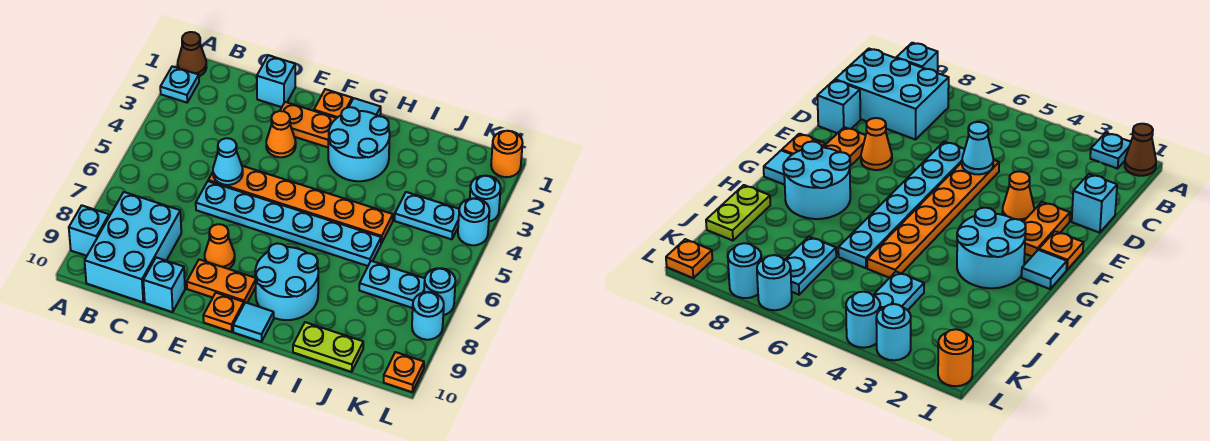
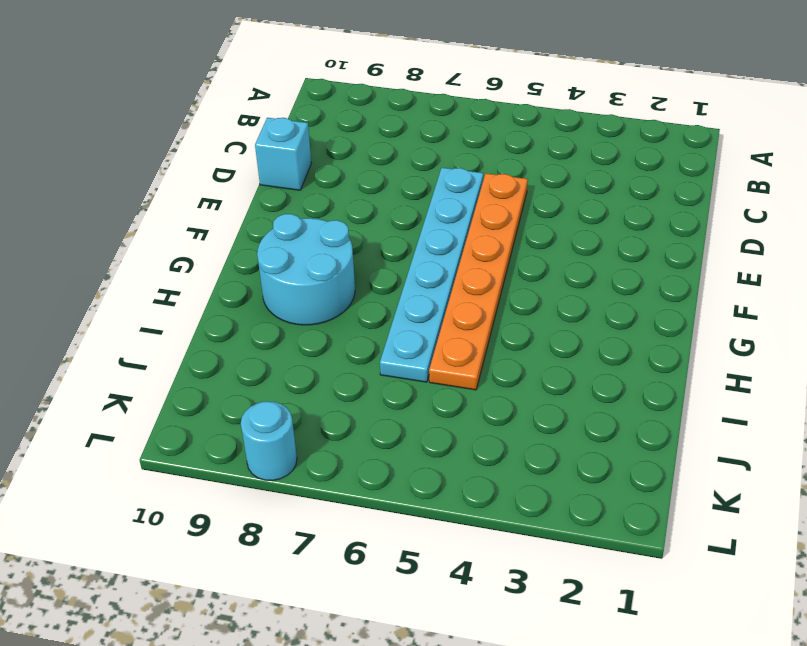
none -> brown cone A1 level 1
none -> cyan plate A2 level 1
none -> cyan brick A9 level 1

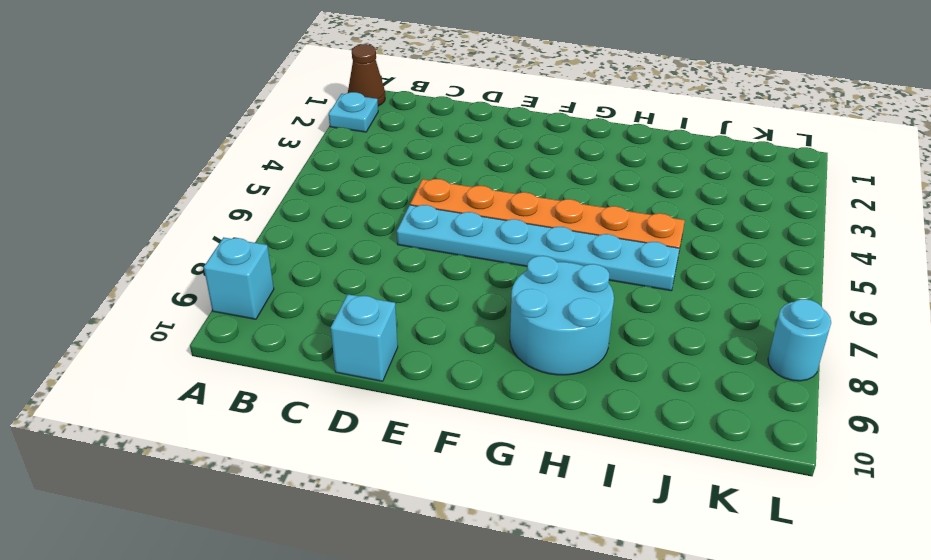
none -> cyan brick B8:C10 level 1
none -> cyan brick D1 level 1
none -> orange plate E2:F2 level 1

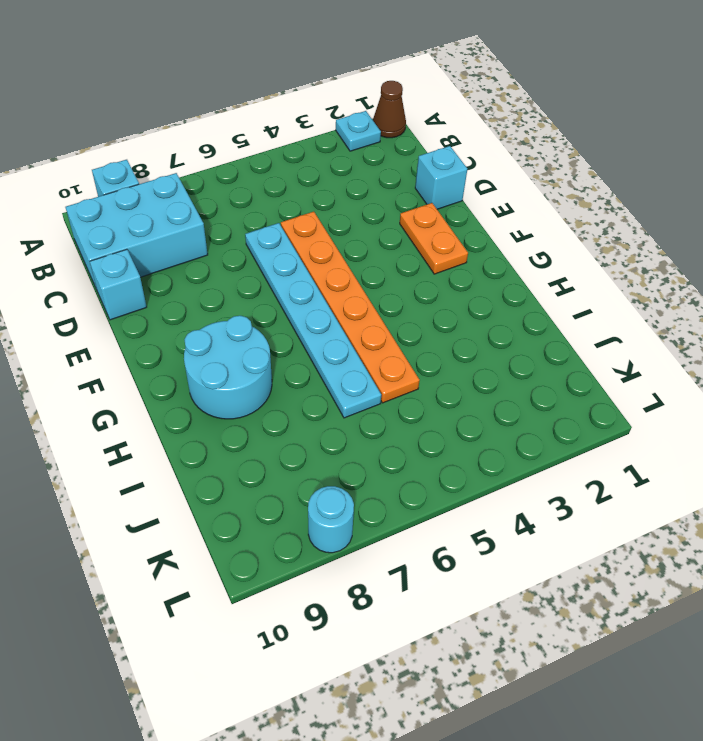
none -> orange cone E3 level 1
none -> orange cone E8 level 1
none -> orange plate E9:F9 level 1

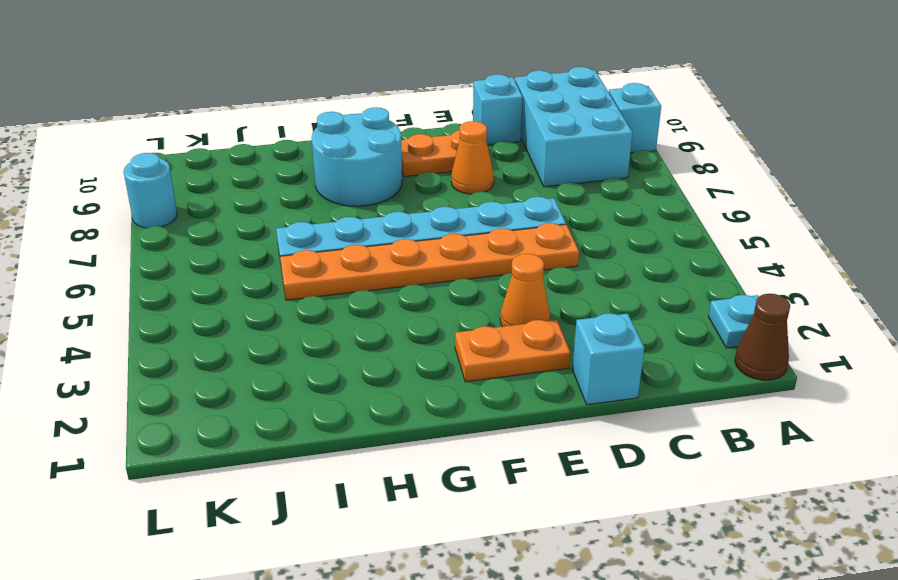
none -> orange plate F1 level 1
none -> orange plate F10 level 1
none -> cyan tile G1 level 1

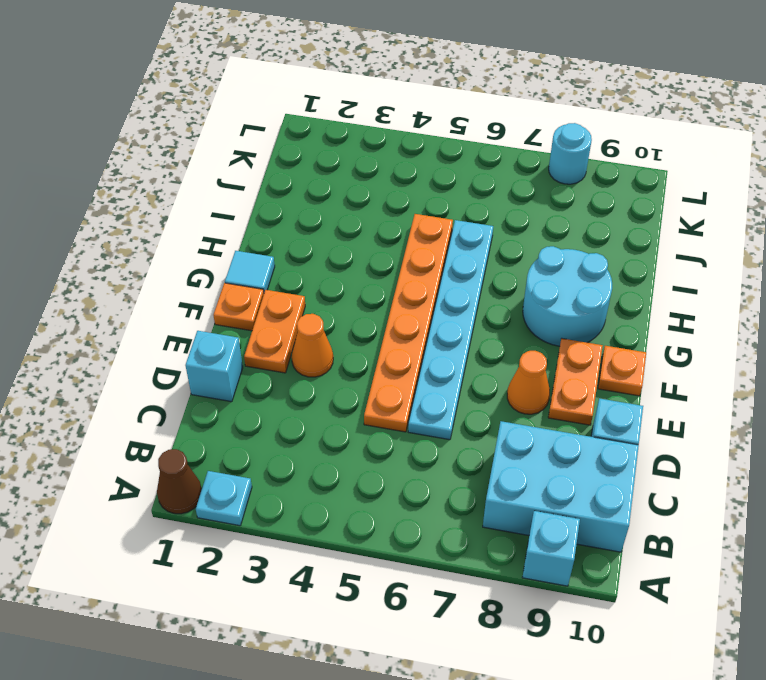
none -> cyan round brick G2:H3 level 1
none -> cyan tile G10 level 1
none -> lime plate I10:J10 level 1

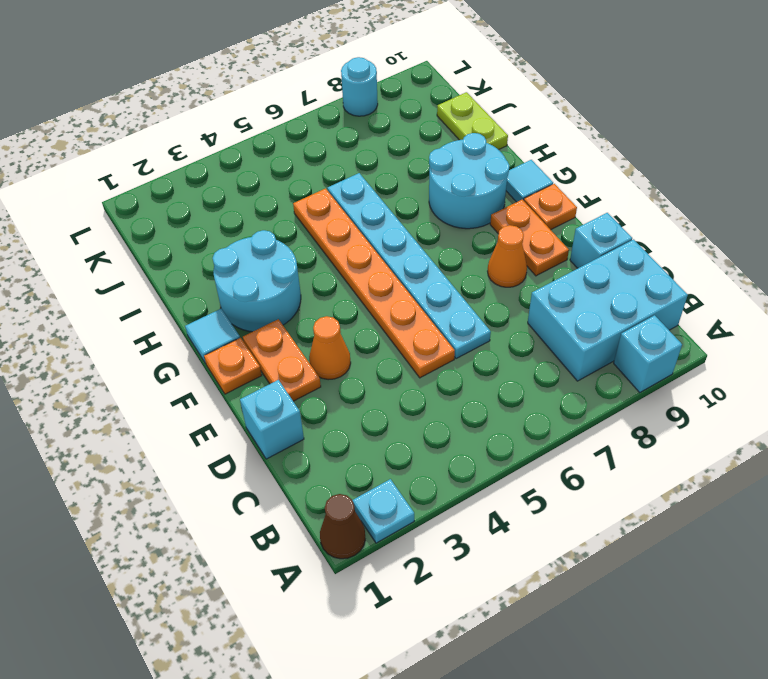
none -> cyan plate J4:K4 level 1
none -> cyan plate J7:K7 level 1
none -> orange round brick L1 level 1

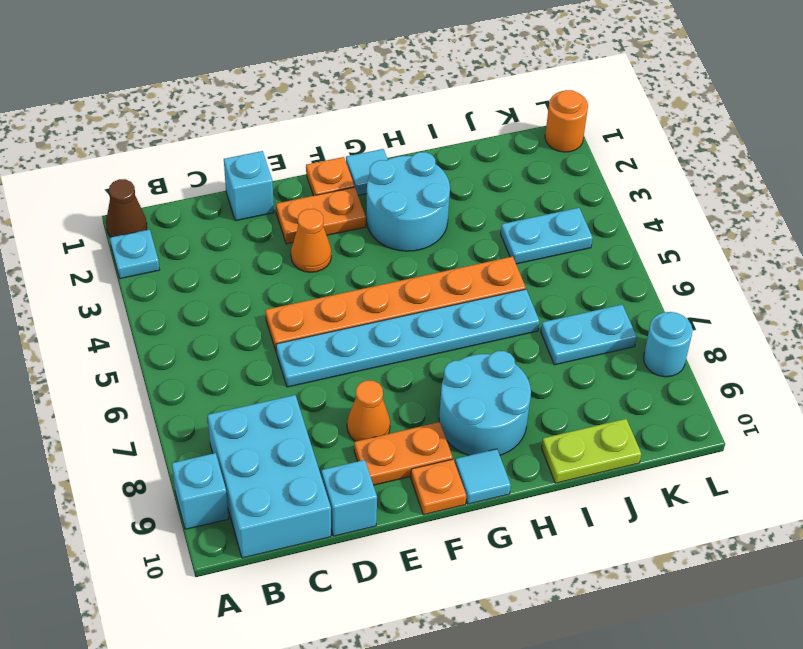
none -> cyan round brick L3 level 1
none -> cyan round brick L4 level 1
none -> cyan round brick L7 level 1

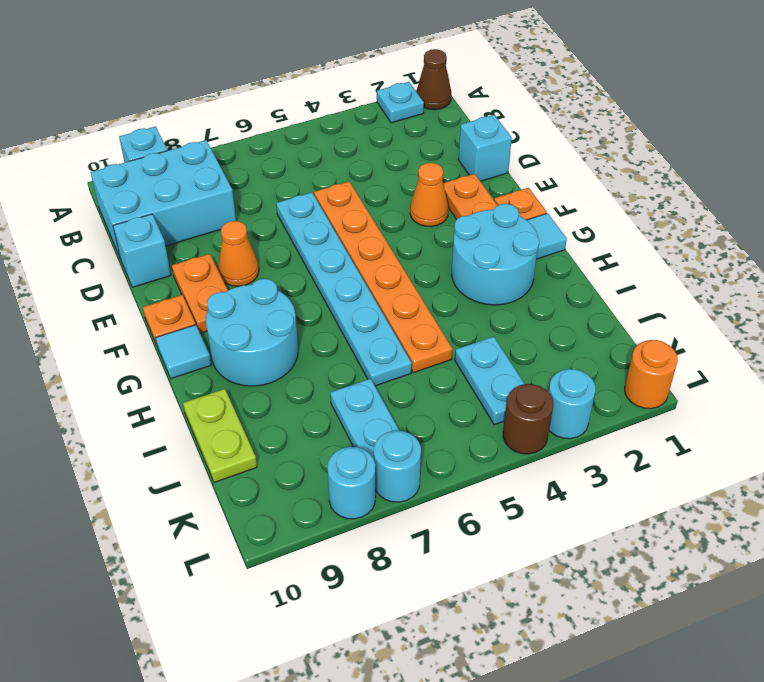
brown round brick L4 level 1 -> cyan round brick L4 level 1
none -> orange plate L10 level 1
none -> cyan cone D5 level 2

